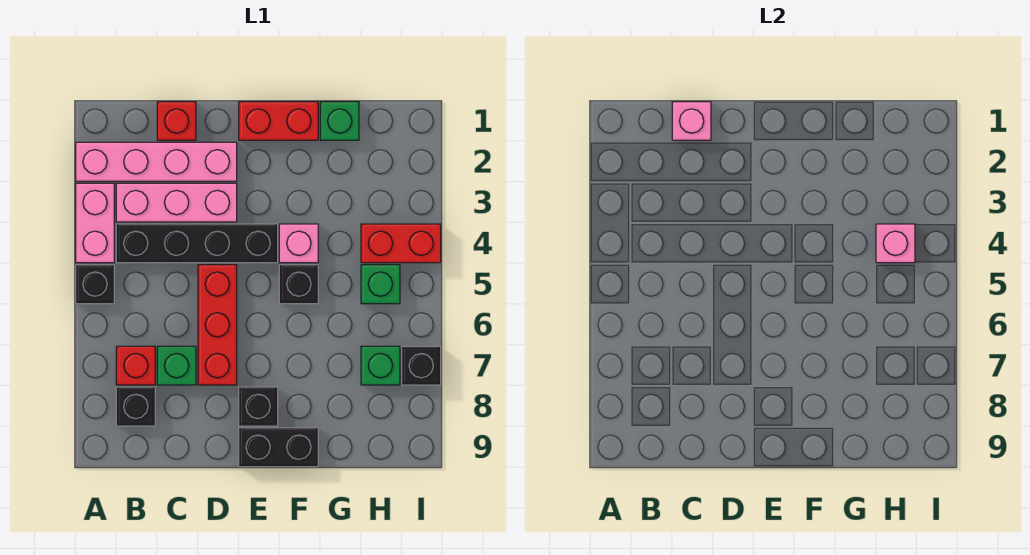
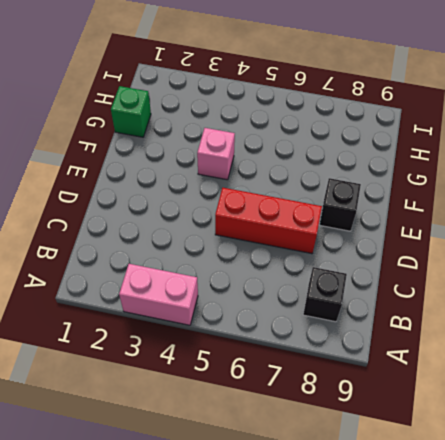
none -> pink brick A2:D2 level 1
none -> black brick A5 level 1
none -> pink brick B3:D3 level 1

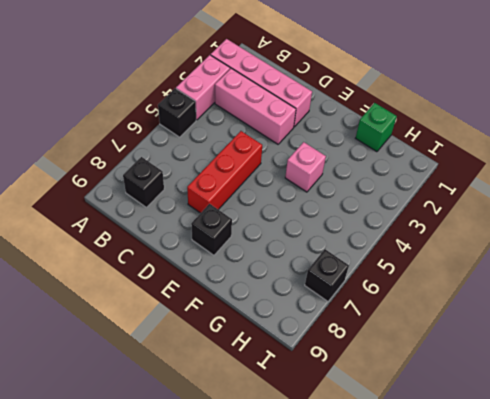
none -> black brick B4:E4 level 1
none -> red brick B7 level 1
none -> red brick C1 level 1

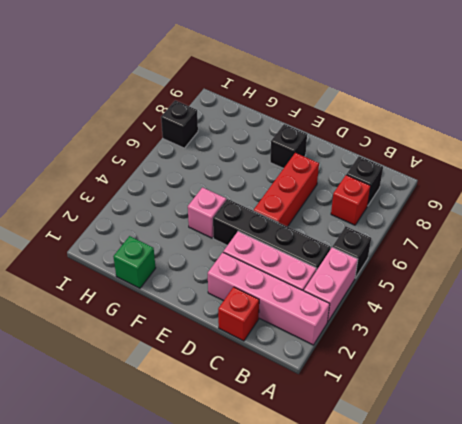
none -> green brick C7 level 1
none -> red brick E1:F1 level 1
none -> black brick E9:F9 level 1

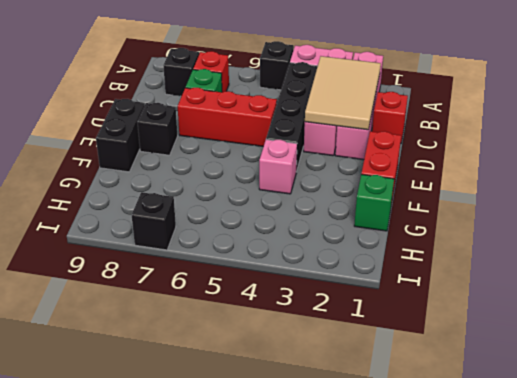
tan tile B2:D3 level 2 -> none
none -> black brick F5 level 1
none -> red brick H4:I4 level 1
none -> green brick H5 level 1

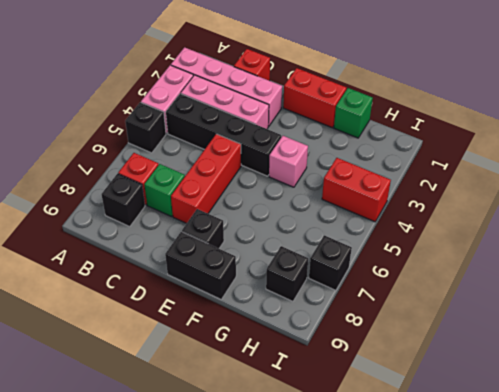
black brick H8 level 1 -> black brick F5 level 1
none -> green brick H5 level 1
none -> green brick H7 level 1
none -> pink brick C1 level 2

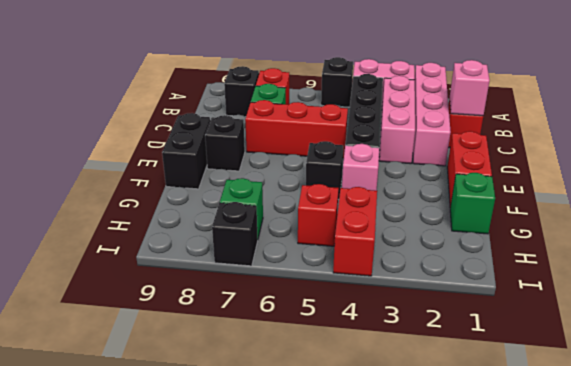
red brick H5 level 1 -> green brick H5 level 1
none -> pink brick H4 level 2

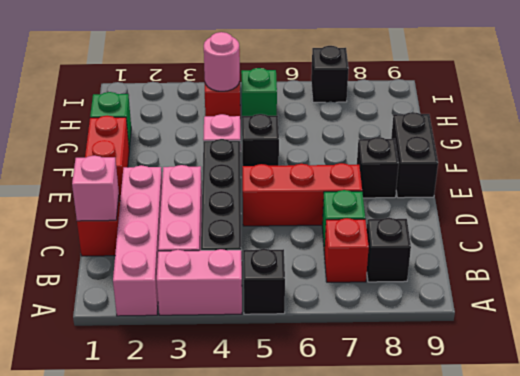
pink round brick H4 level 2 -> pink brick H4 level 2
none -> green brick H7 level 1

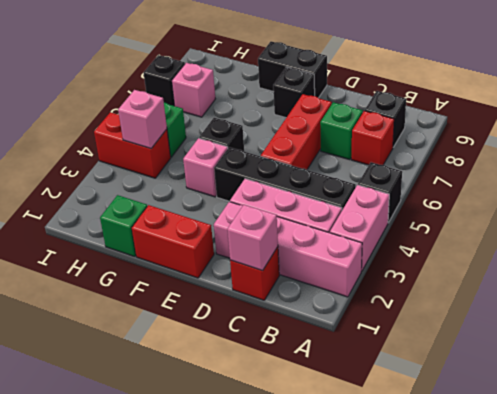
pink brick H7 level 1 -> green brick H7 level 1

